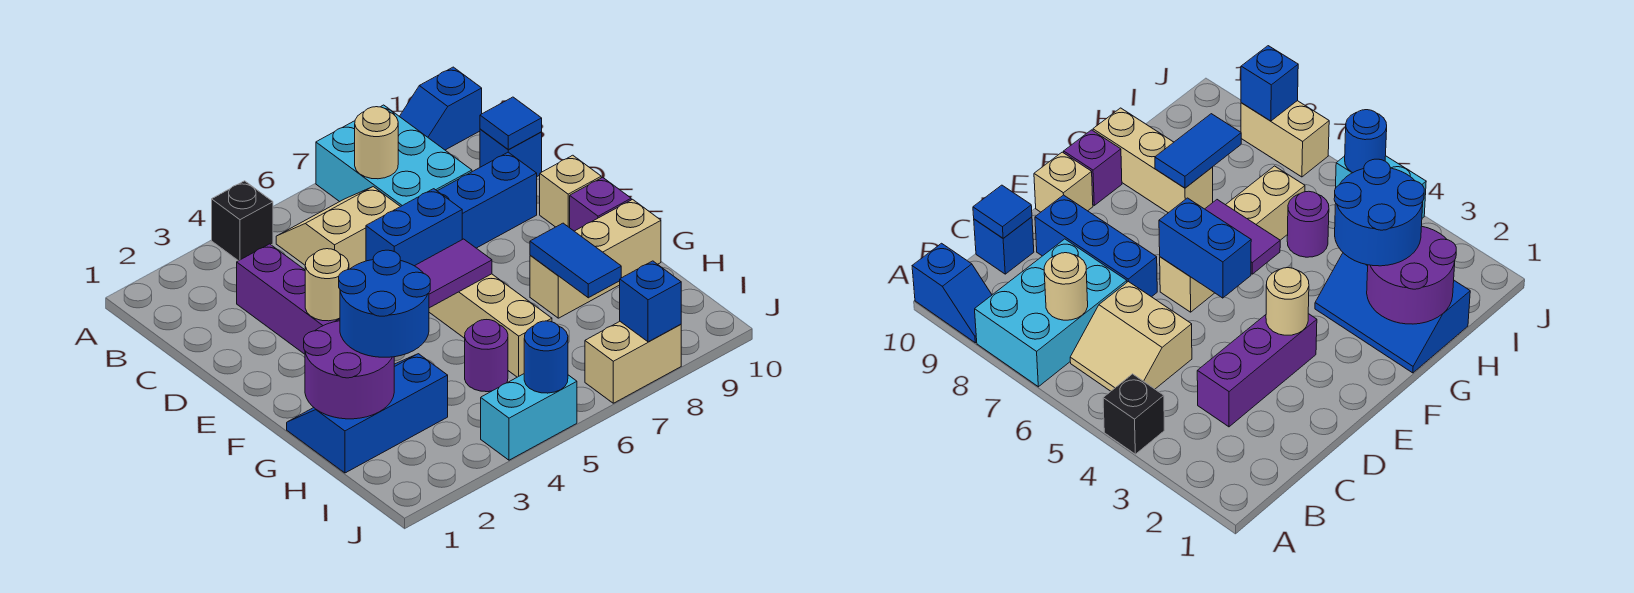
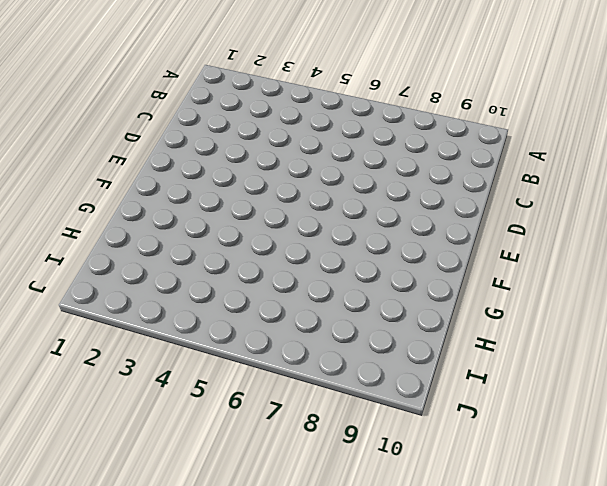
none -> black brick A4 level 1
none -> cyan brick A7:C8 level 1
none -> blue slope A9:A10 level 1 top 10

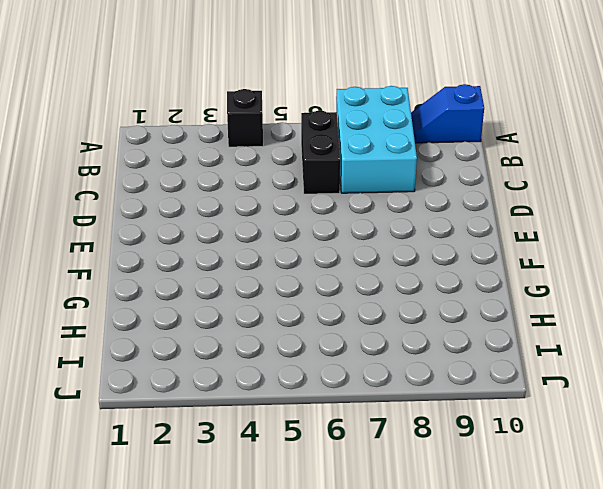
black brick B6:C6 level 1 -> tan slope B5:C6 level 1 top C
none -> purple brick C3:E3 level 1
none -> blue brick C10 level 1
none -> blue brick D7:D9 level 1

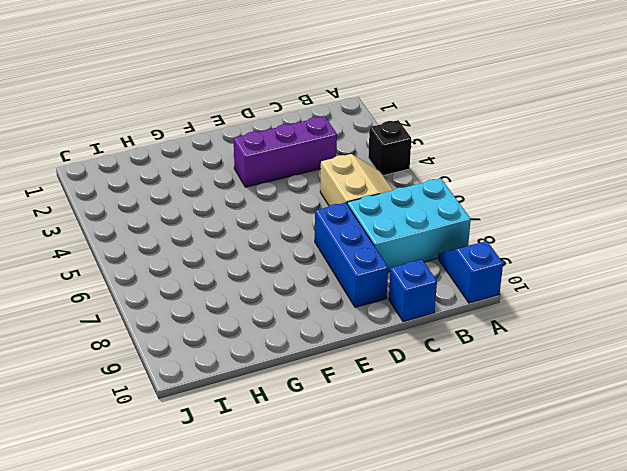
none -> tan brick E6:H6 level 1
none -> tan brick E10 level 1
none -> purple brick F10 level 1

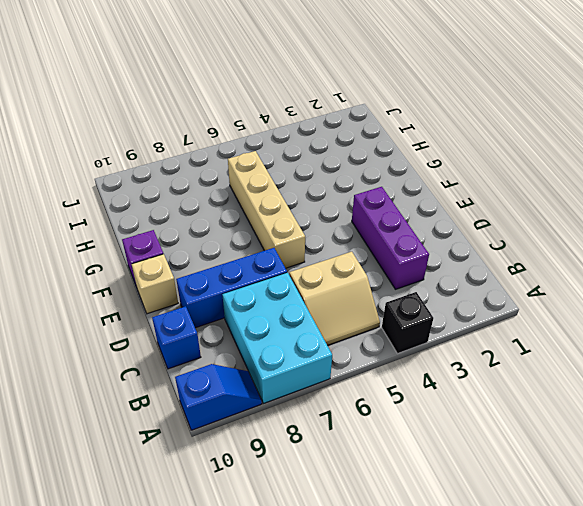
none -> blue slope G1:H3 level 1 top H
none -> tan brick G8:G10 level 1
none -> purple round brick H5 level 1

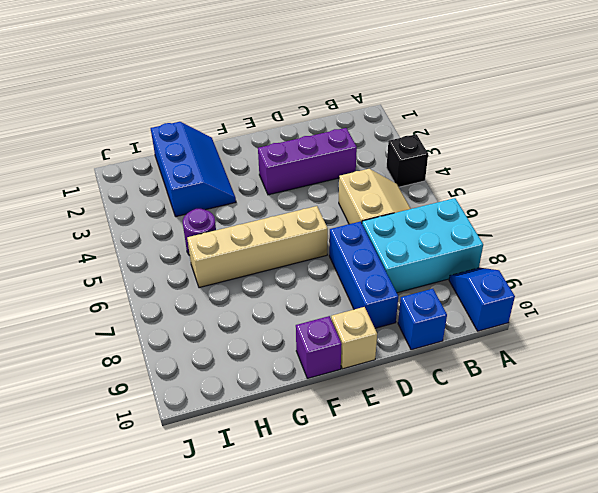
none -> tan brick G8:G10 level 1
none -> cyan brick J4:J5 level 1
none -> tan brick J7:J8 level 1

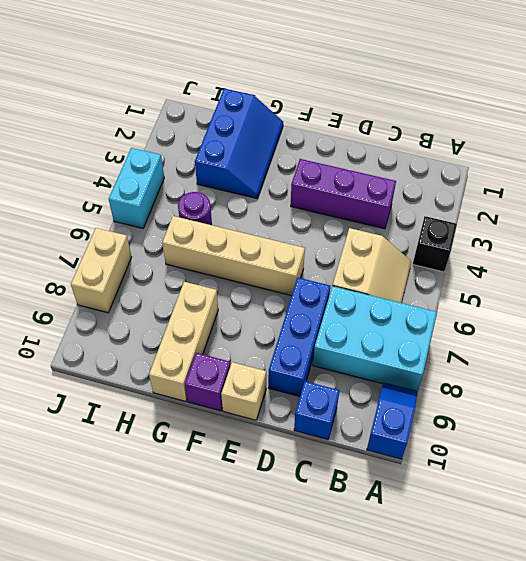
none -> tan round brick B7 level 2
none -> blue tile C10 level 2
none -> tan round brick E3 level 2

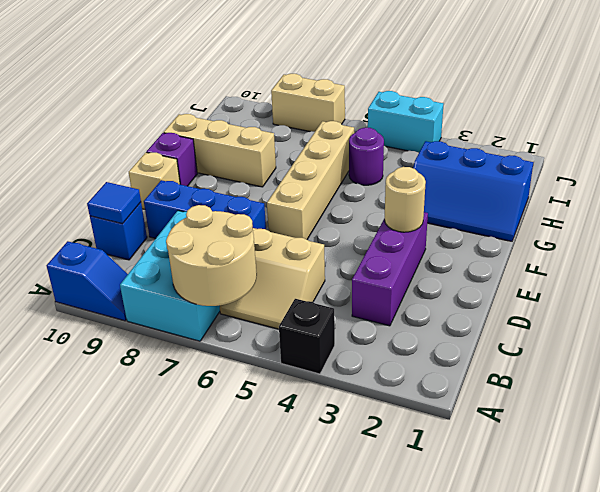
tan round brick A6:B7 level 2 -> tan round brick B7 level 2
none -> blue brick E5:E6 level 2
none -> purple tile F5:F6 level 2
none -> purple round brick G1:H2 level 2

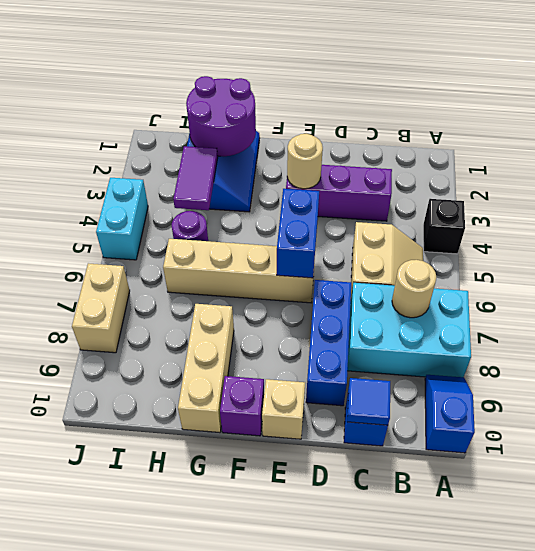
purple tile H3:H4 level 2 -> purple tile F5:F6 level 2
none -> blue tile G8:H8 level 2
none -> blue round brick J5 level 2
none -> blue brick J8 level 2

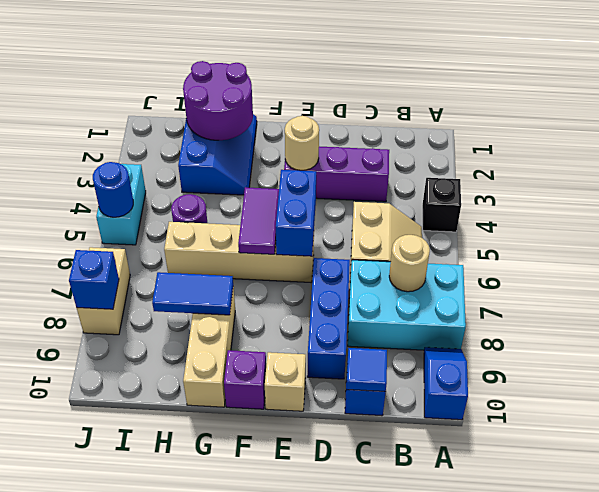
none -> blue round brick G2:H3 level 3

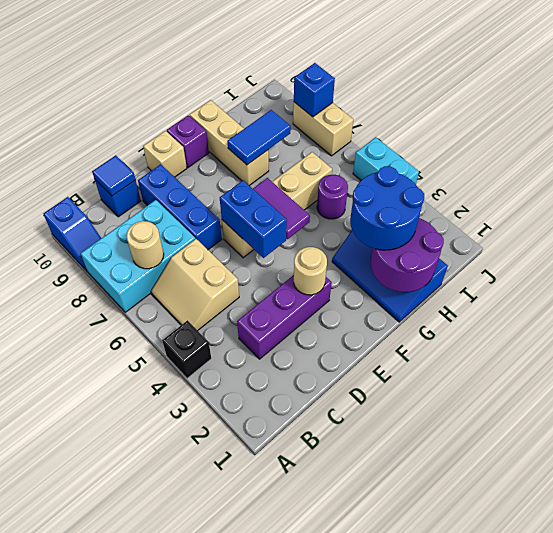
none -> blue round brick J5 level 2

